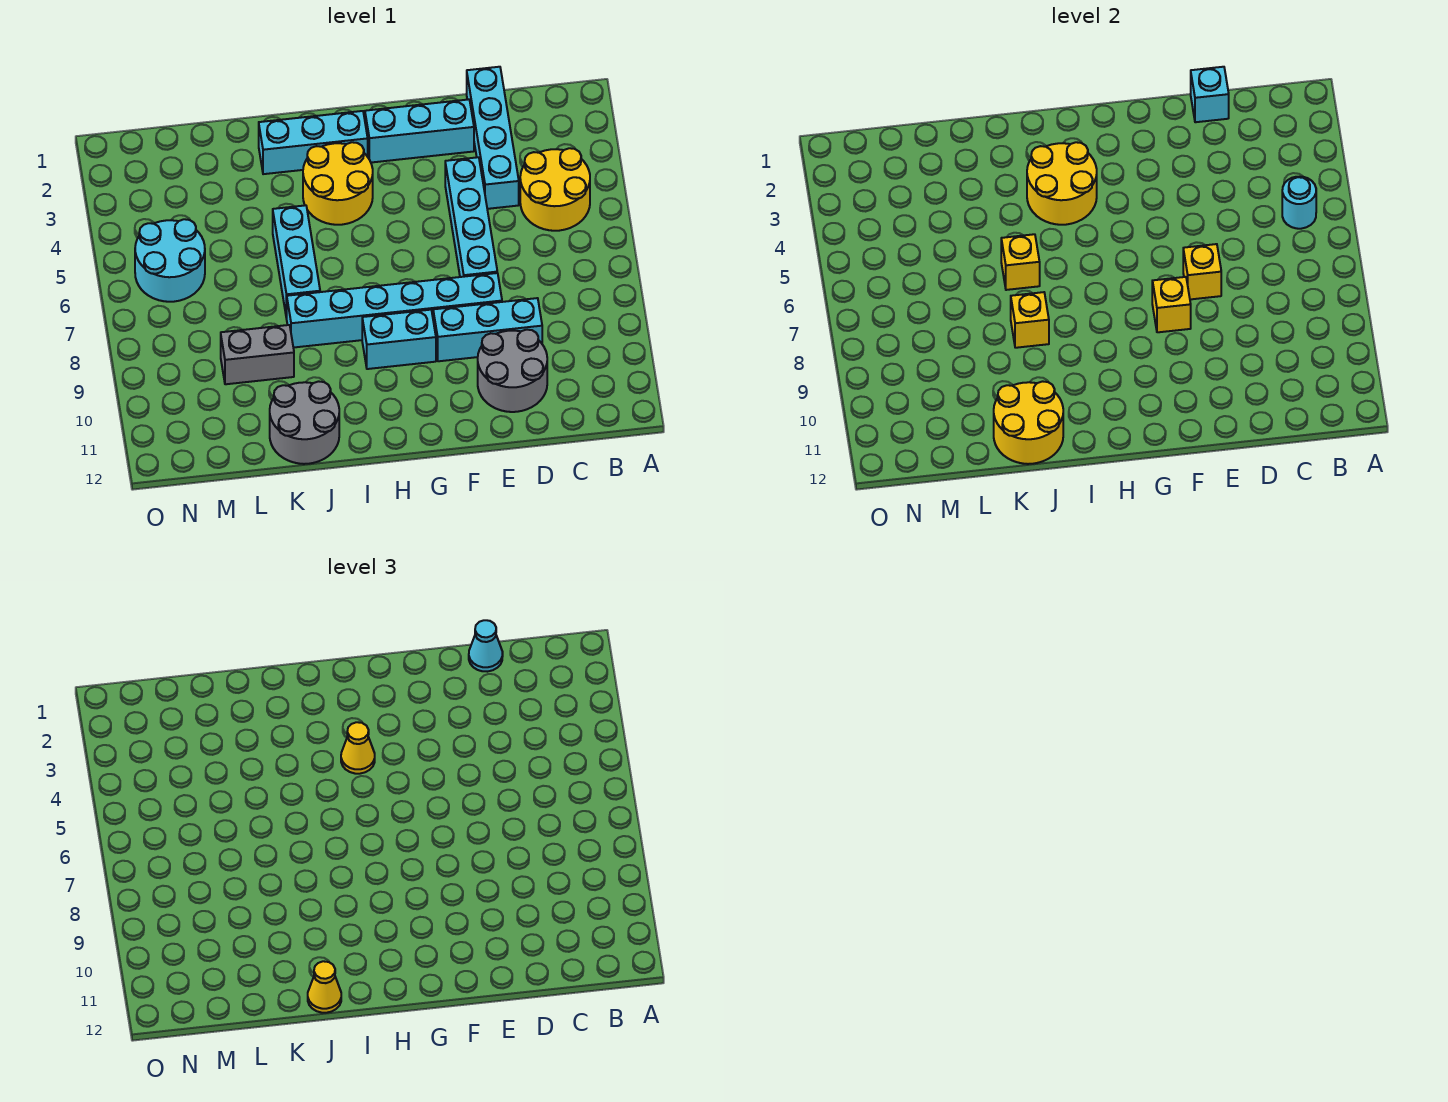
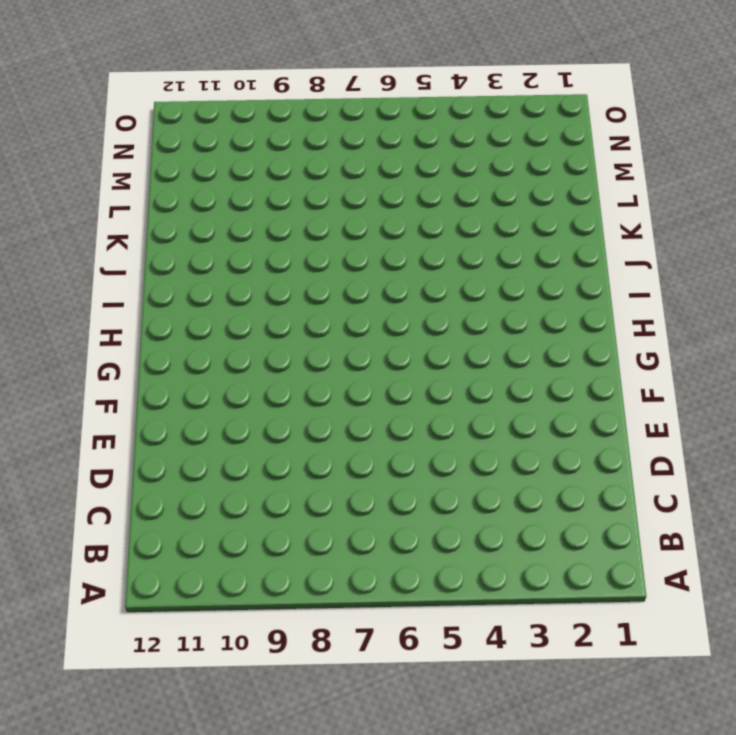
none -> yellow round brick B4:C5 level 1
none -> cyan brick D1:D4 level 1
none -> cyan brick D9:F9 level 1

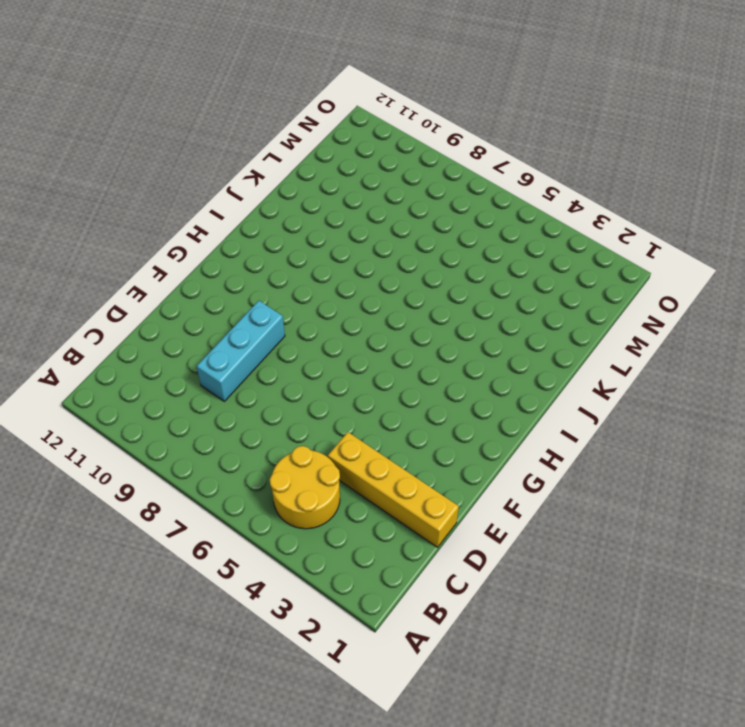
yellow brick D1:D4 level 1 -> cyan brick D1:D4 level 1
none -> grey round brick D10:E11 level 1
none -> cyan brick E2:G2 level 1
none -> cyan brick E4:E7 level 1

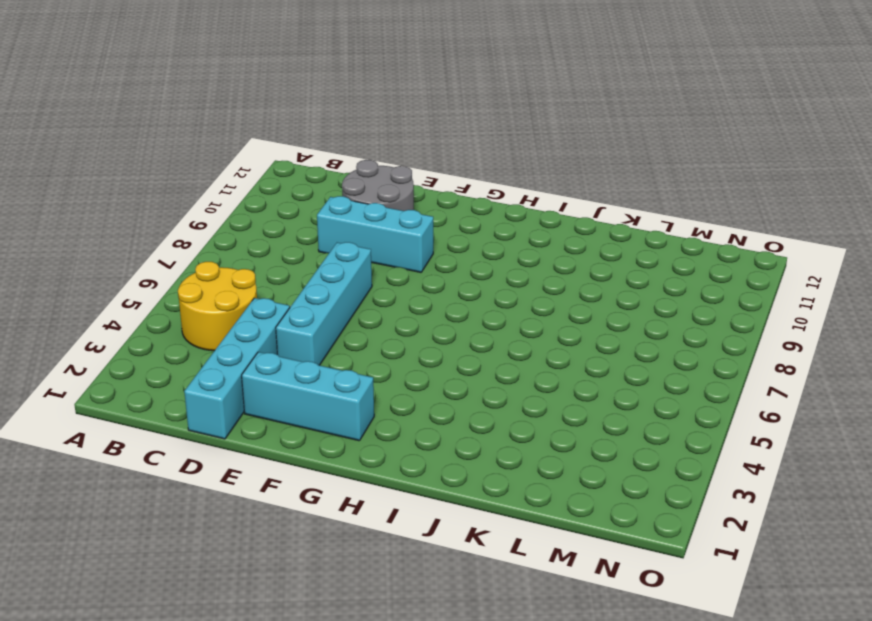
none -> cyan brick E8:J8 level 1
none -> cyan brick G9:H9 level 1
none -> cyan brick H2:J2 level 1

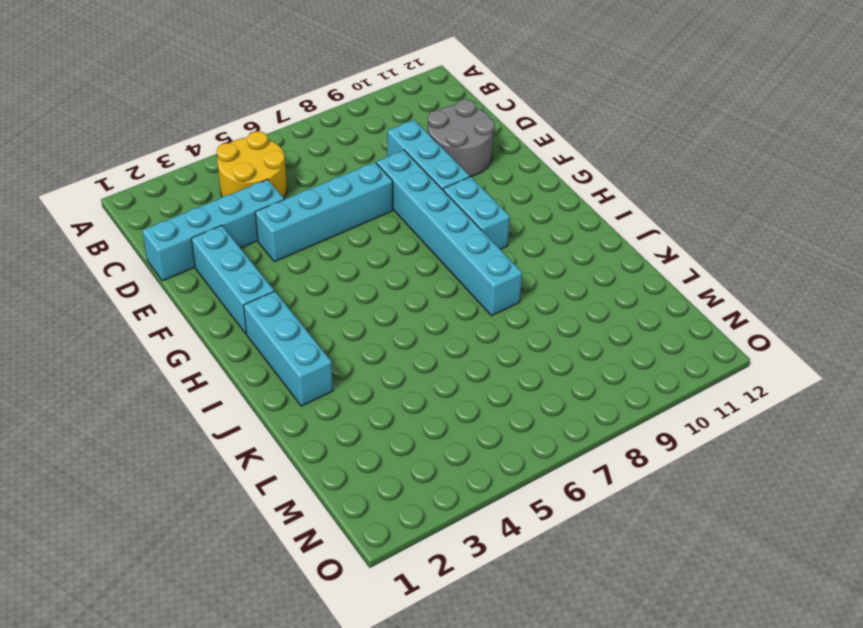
none -> yellow round brick H3:I4 level 1
none -> cyan brick J5:J7 level 1
none -> grey round brick J11:K12 level 1

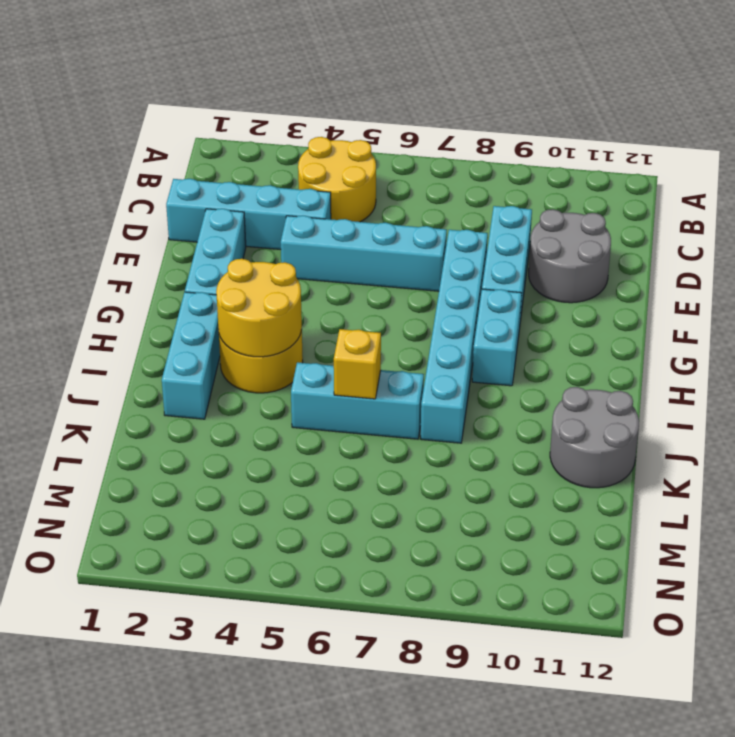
none -> grey brick K9:L9 level 1
none -> cyan round brick M5:N6 level 1
none -> cyan round brick B5 level 2

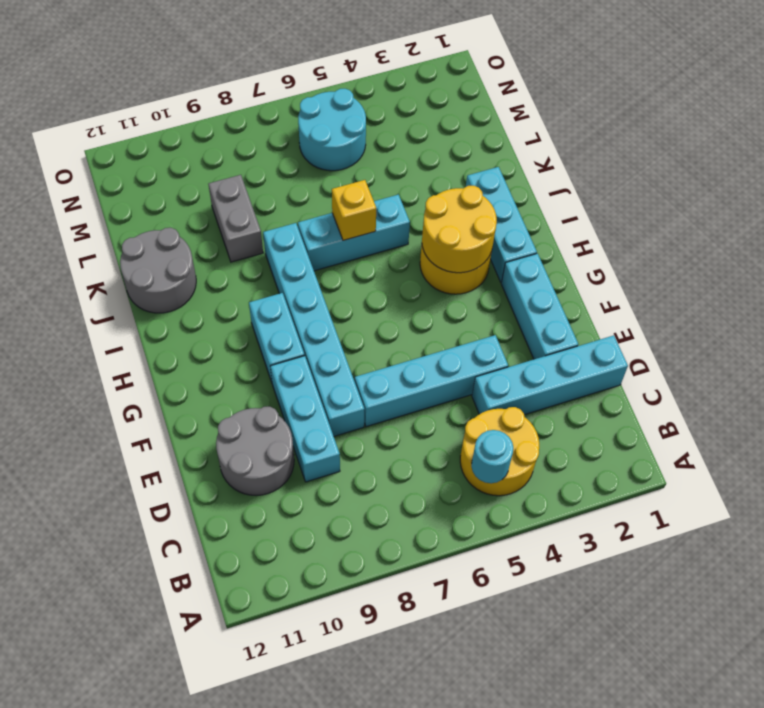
none -> cyan brick D1 level 2
none -> yellow brick E7 level 2
none -> yellow brick F8 level 2

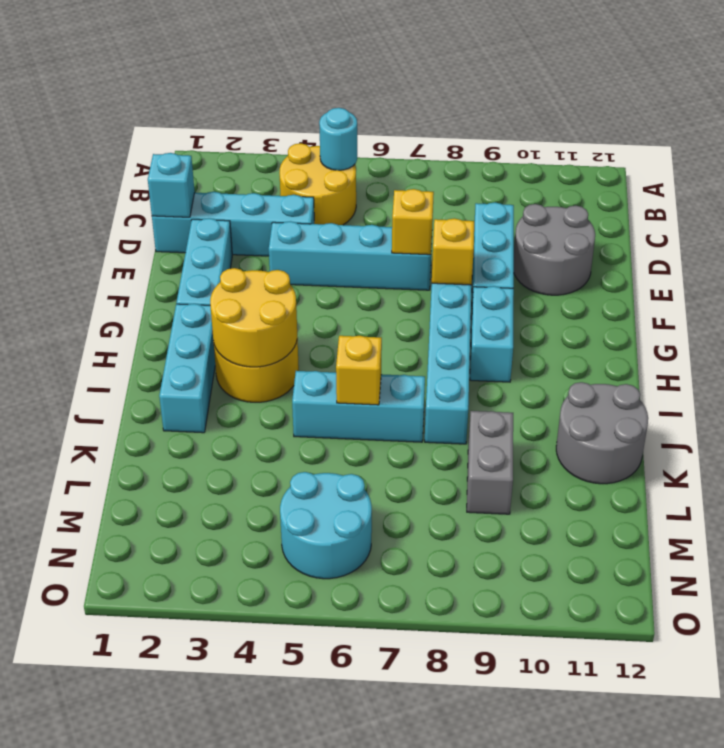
none -> yellow brick J8 level 2
none -> yellow round brick J11:K12 level 2
none -> cyan cone D1 level 3

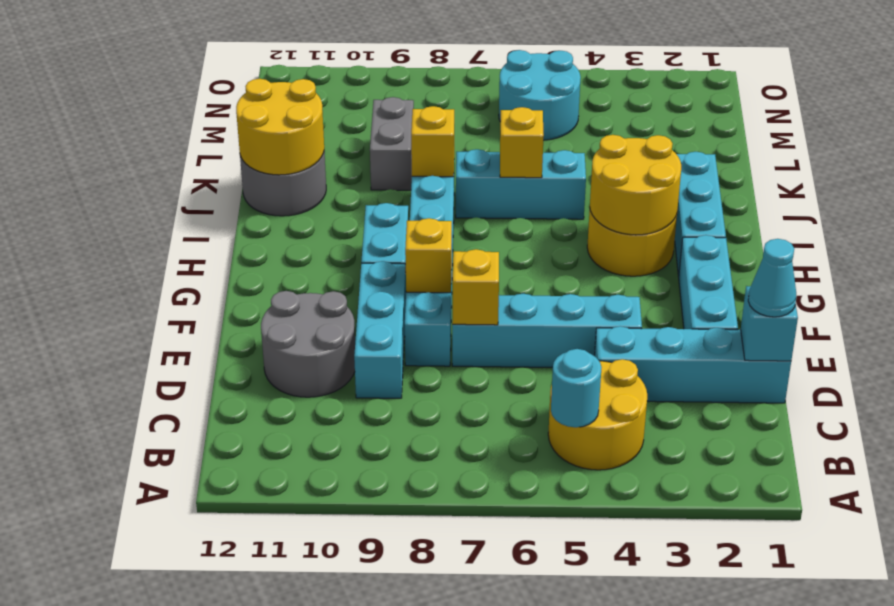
none -> yellow cone H4 level 3
none -> yellow cone J12 level 3

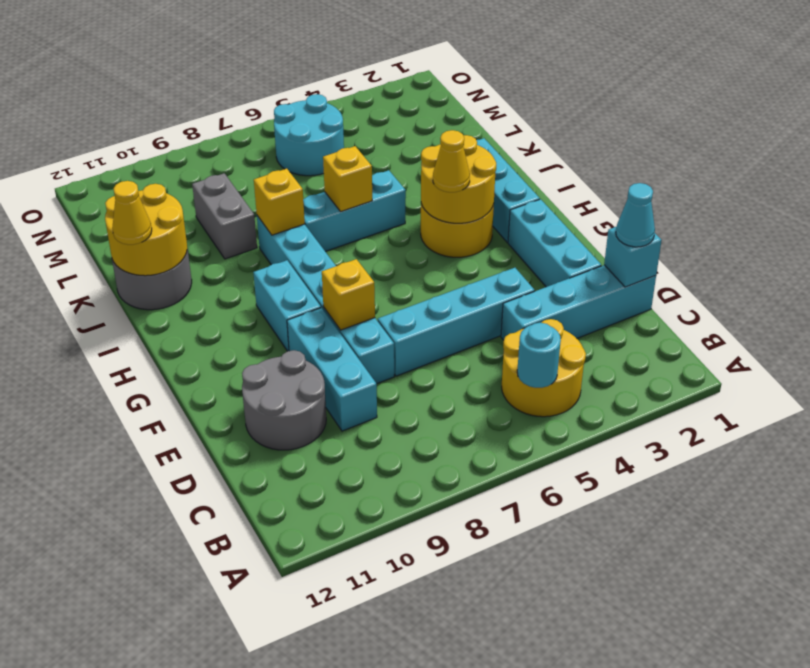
none -> yellow brick E7 level 2

